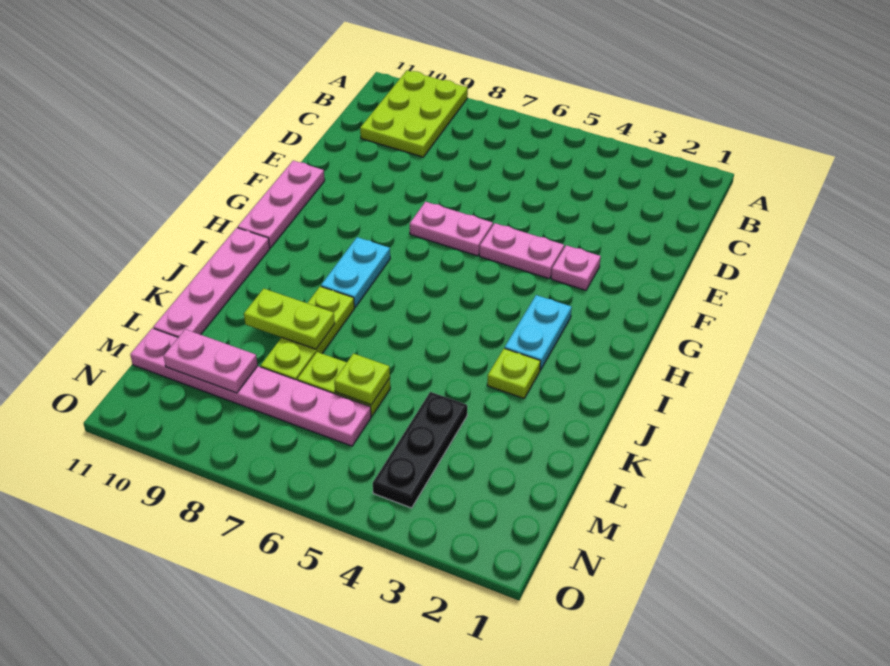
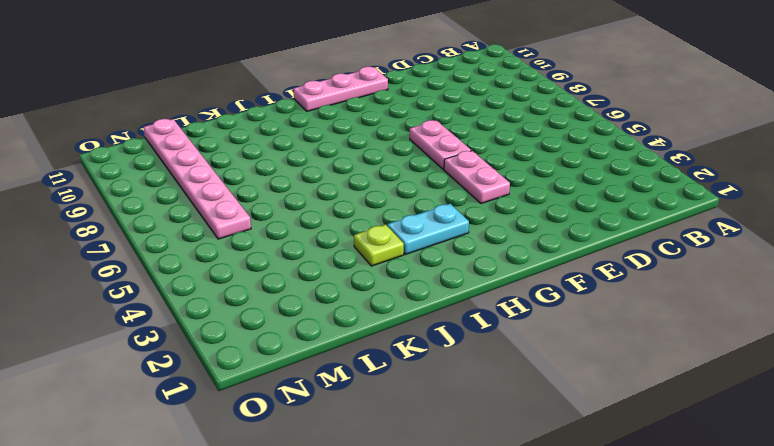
none -> lime plate A9:C10 level 1
none -> pink plate F3 level 1
none -> cyan plate H8:I8 level 1

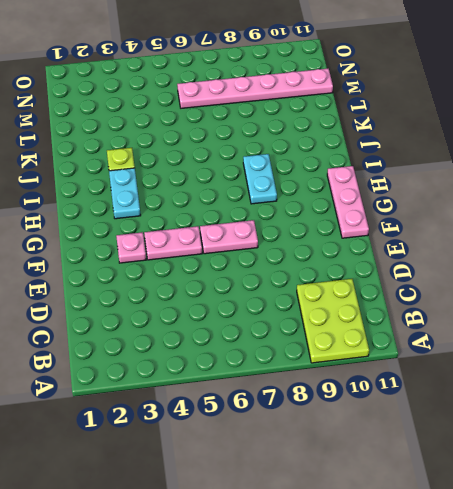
none -> pink plate I11:L11 level 1
none -> lime plate J8:L8 level 1
none -> black plate L4:N4 level 1

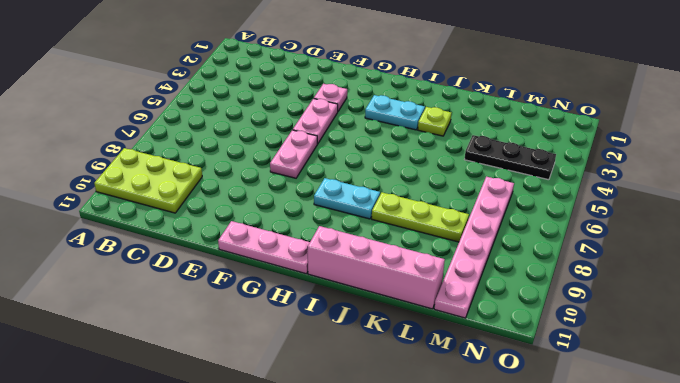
pink brick I11:L11 level 1 -> pink plate I11:L11 level 1
none -> lime plate L6:L7 level 1
none -> lime plate K8:K9 level 2
none -> lime plate L6 level 2

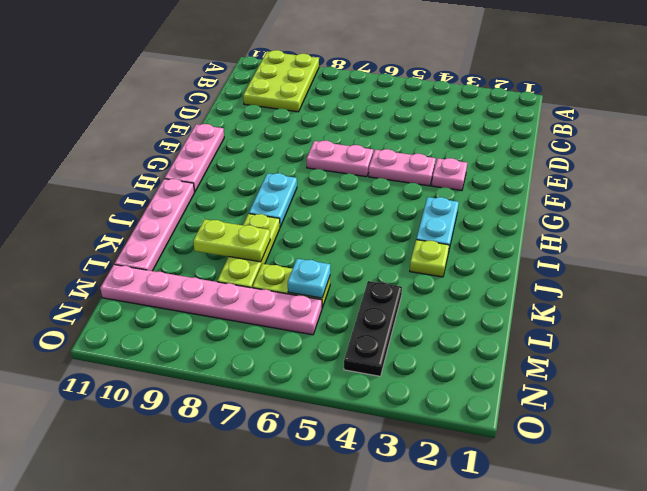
cyan plate L6 level 2 -> lime plate L6 level 2
none -> pink plate M9:M10 level 2

